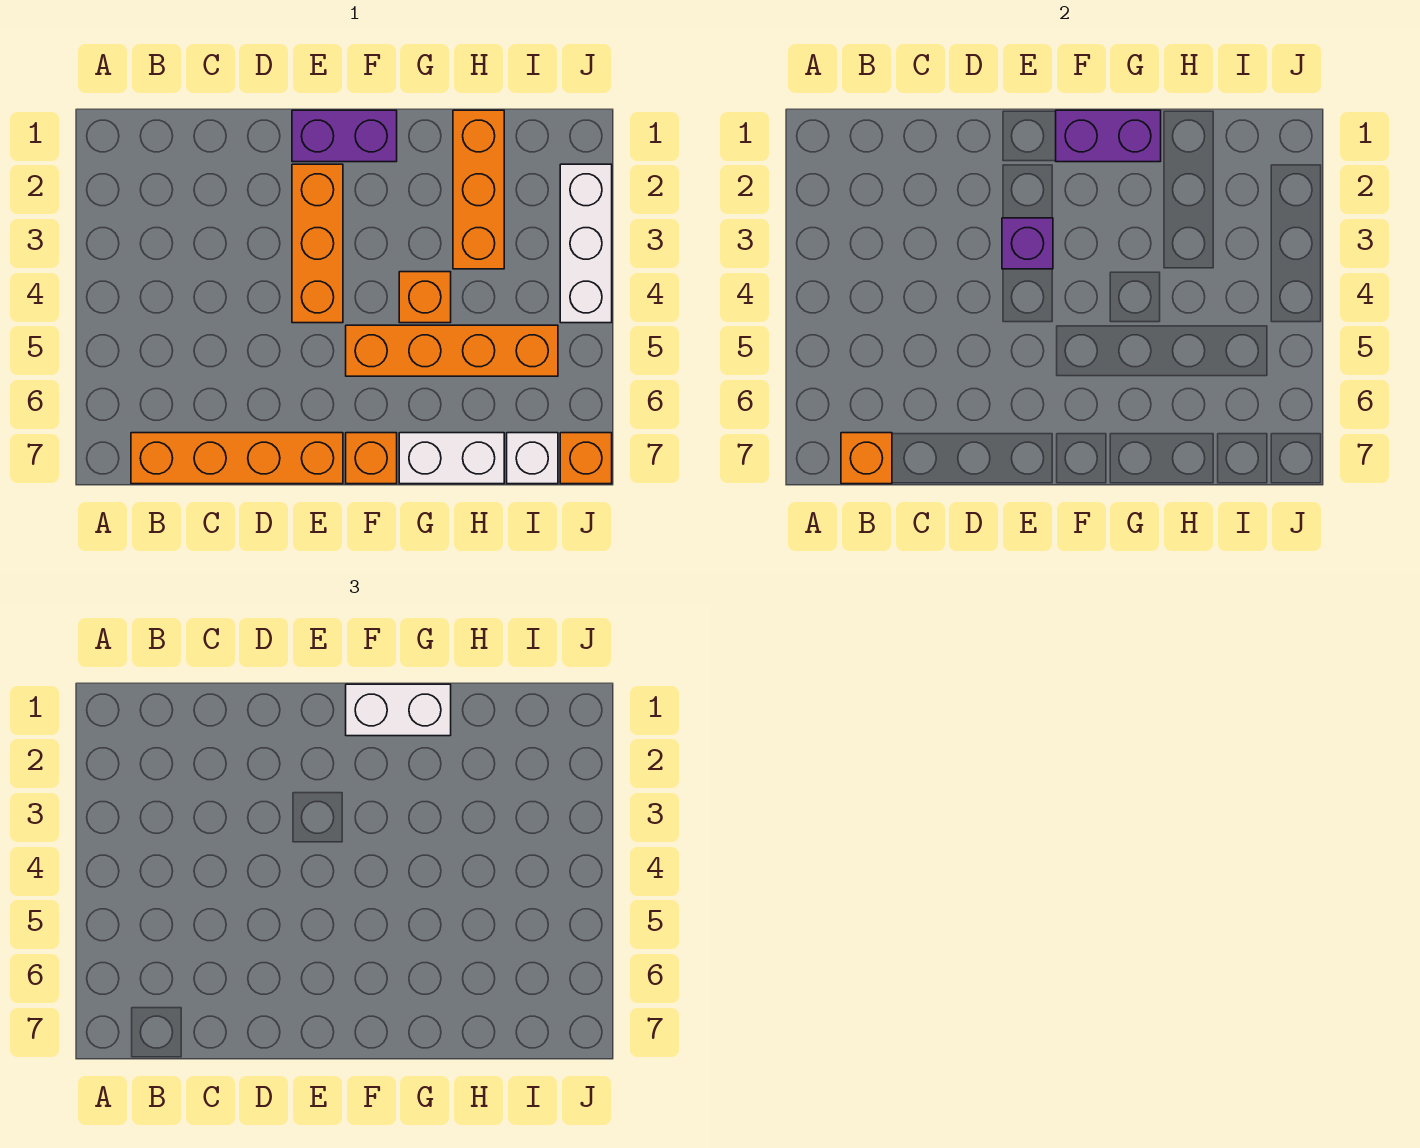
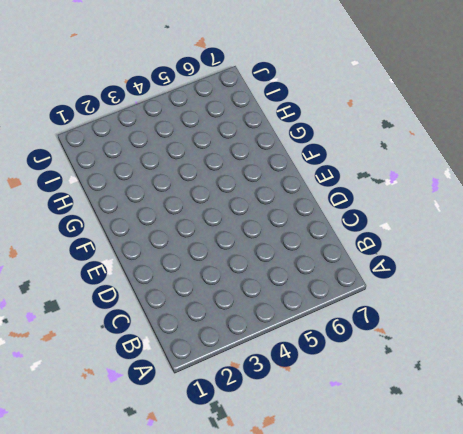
none -> orange brick B7:E7 level 1
none -> purple brick E1:F1 level 1
none -> orange brick E2:E4 level 1

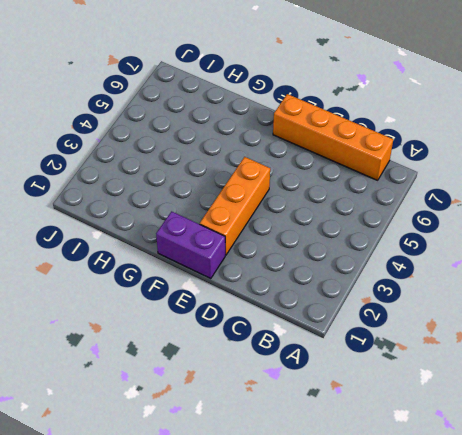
none -> orange brick F5:I5 level 1
none -> orange brick F7 level 1
none -> orange brick G4 level 1

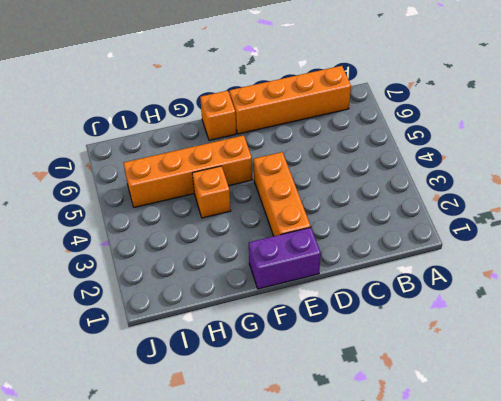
none -> white brick G7:H7 level 1
none -> orange brick H1:H3 level 1
none -> white brick I7 level 1

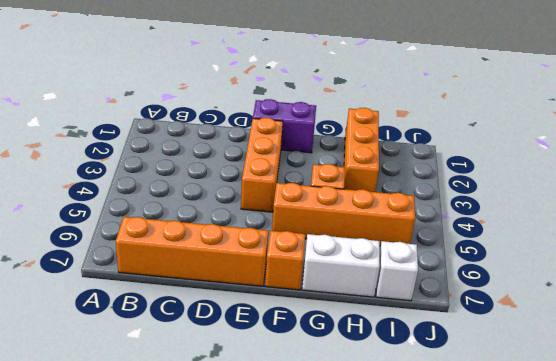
none -> white brick J2:J4 level 1
none -> orange brick J7 level 1
none -> orange brick B7 level 2

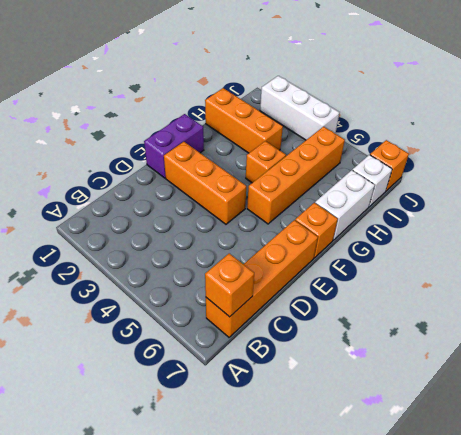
none -> purple brick E3 level 2
none -> purple brick F1:G1 level 2
none -> white brick F1:G1 level 3

